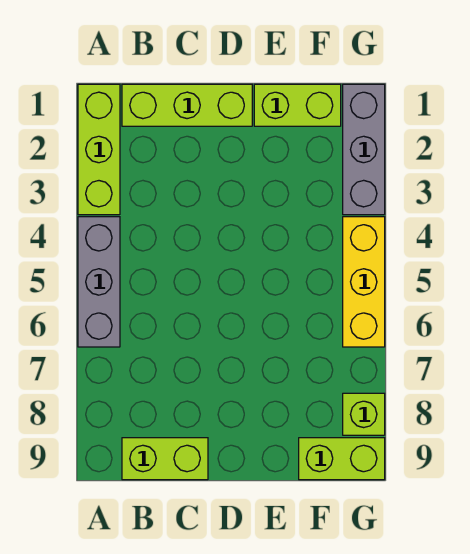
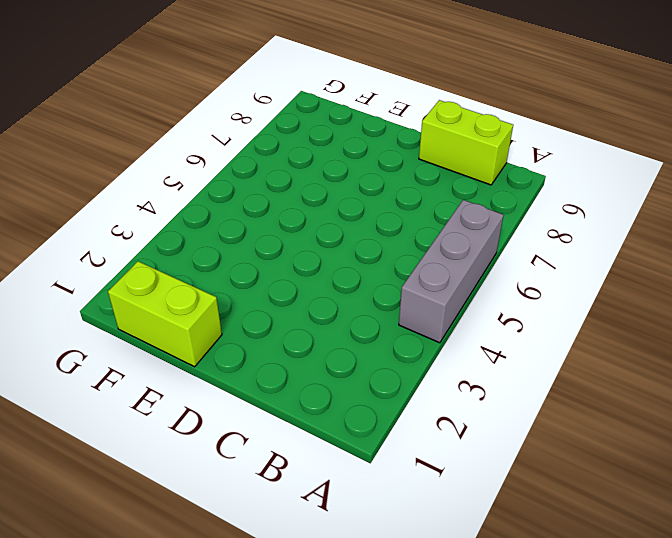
none -> lime brick A1:A3 level 1
none -> lime brick B1:D1 level 1

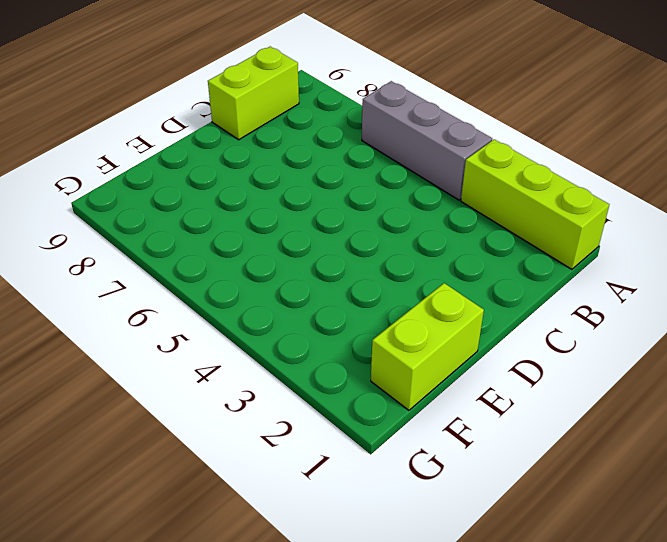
none -> lime brick B1:D1 level 1
none -> lime brick F9:G9 level 1

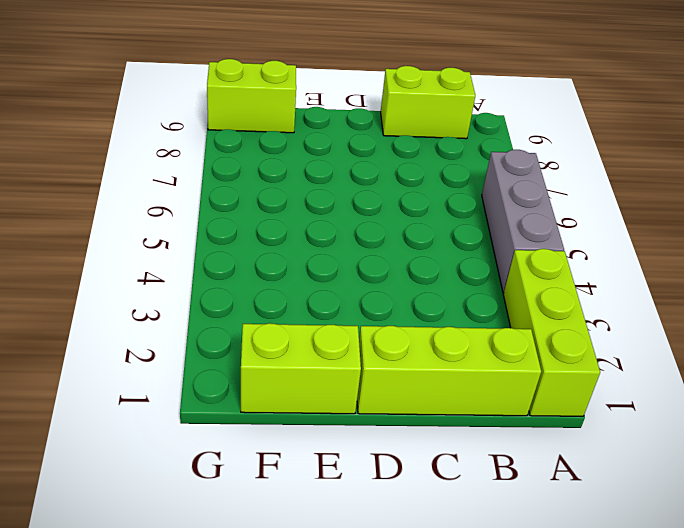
none -> grey brick G1:G3 level 1
none -> yellow brick G4:G6 level 1

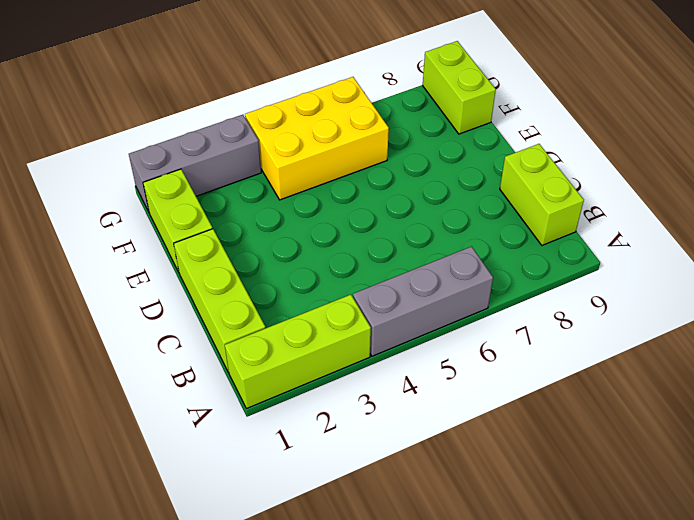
yellow brick F4:G6 level 1 -> yellow brick G4:G6 level 1
none -> lime brick G8 level 1

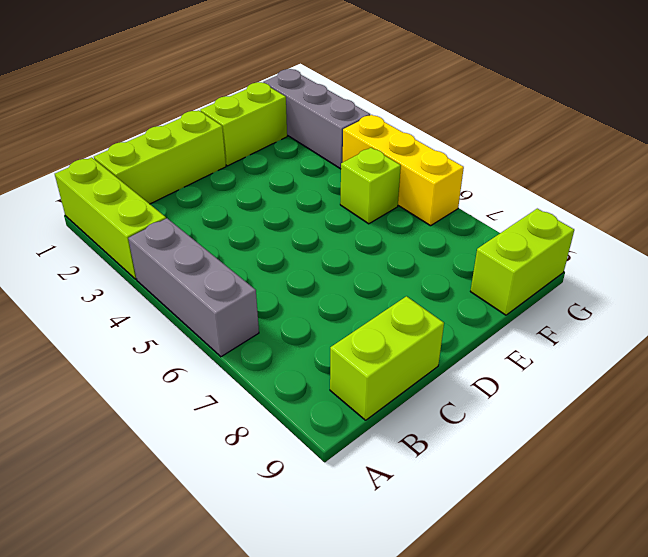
lime brick F5 level 1 -> lime brick G8 level 1

